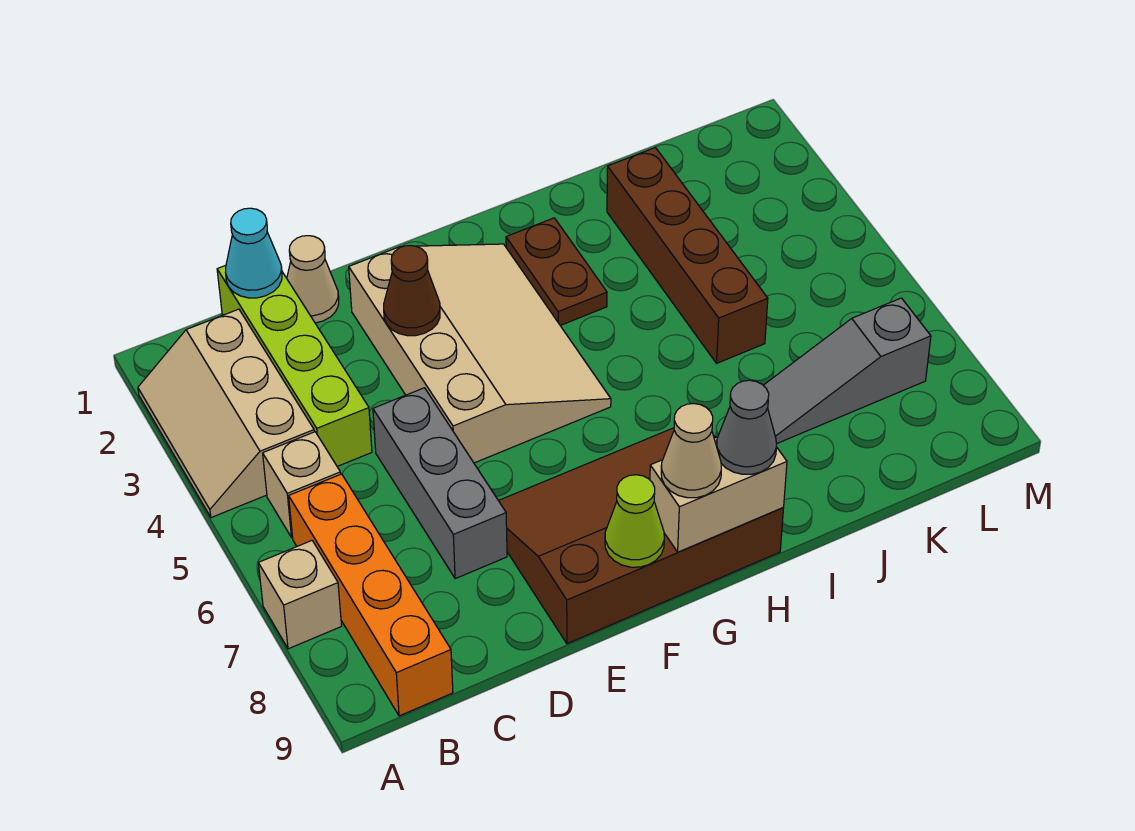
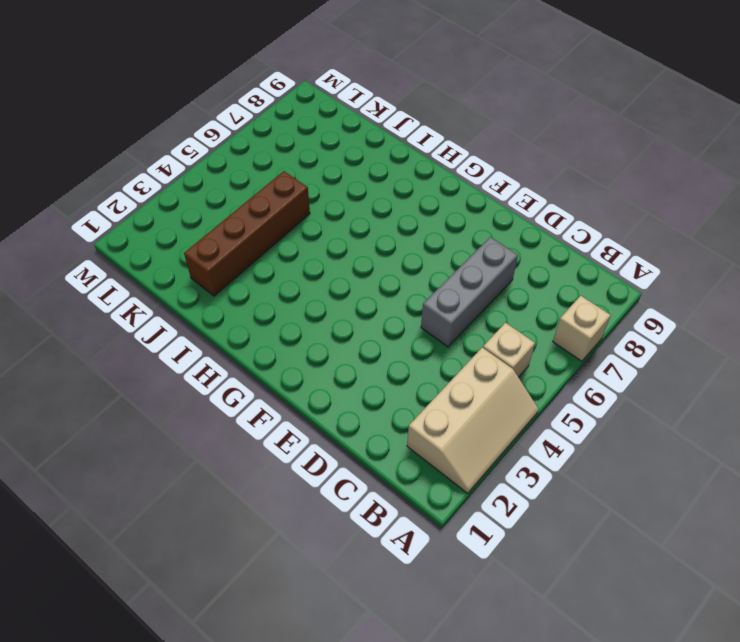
none -> orange brick B6:B9 level 1
none -> lime brick C1:C4 level 1
none -> tan cone D1 level 1

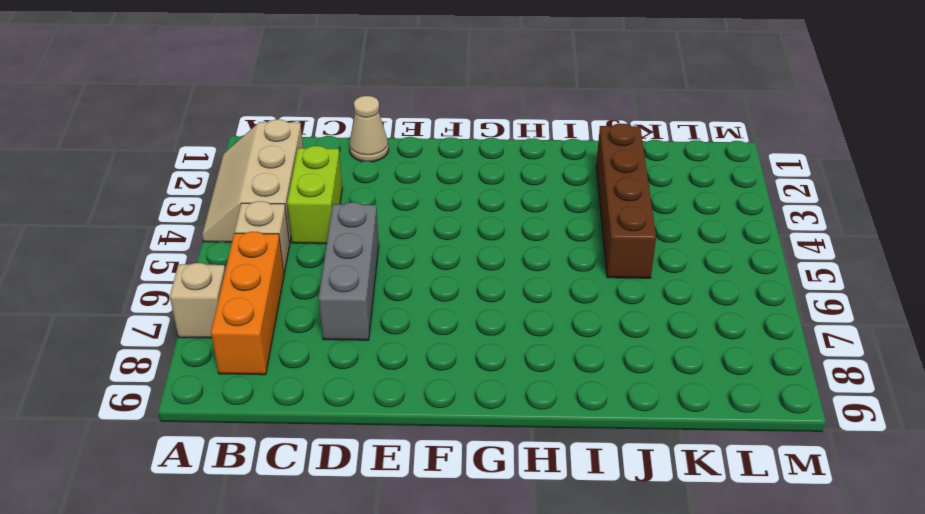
orange brick B6:B8 level 1 -> orange brick B6:B9 level 1
lime brick C3:C4 level 1 -> lime brick C1:C4 level 1
none -> tan slope E2:G5 level 1 top E
none -> brown slope E7:H9 level 1 top 9
none -> brown plate H2:H3 level 1

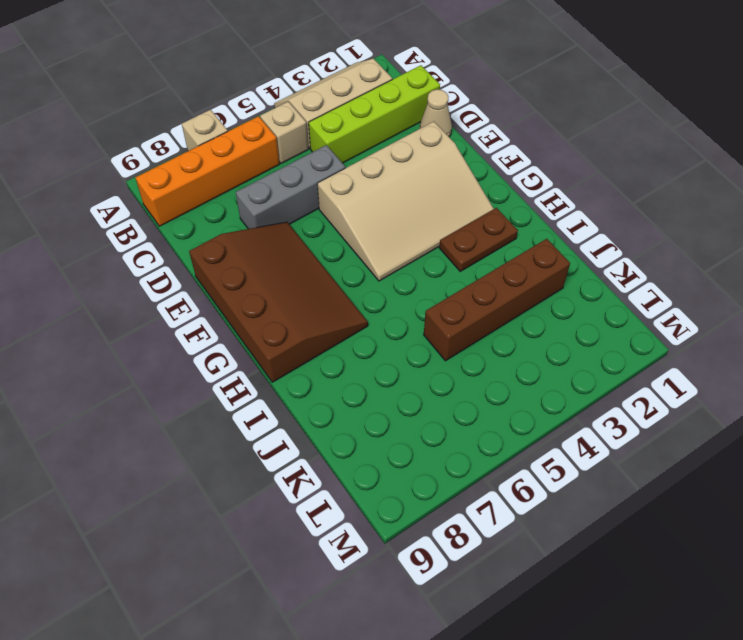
none -> grey slope J7:L7 level 1 top L
none -> cyan cone C1 level 2
none -> brown cone E3 level 2

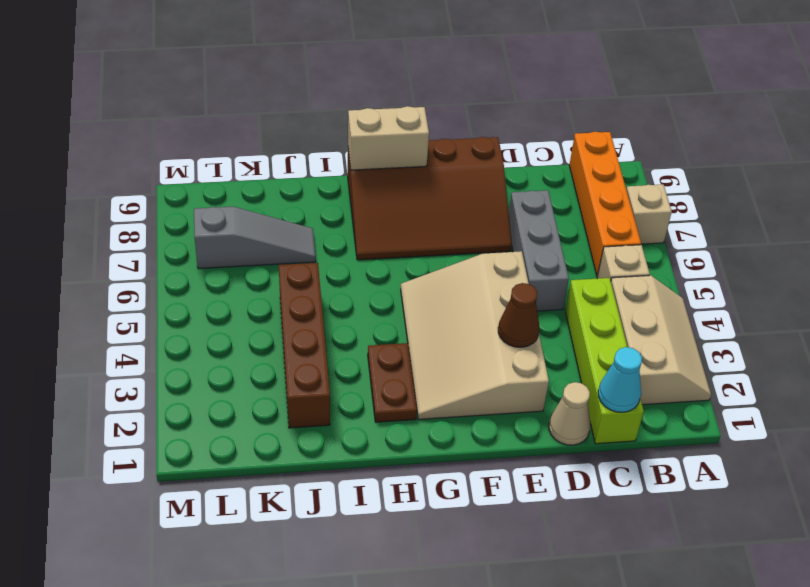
none -> lime cone F9 level 2
none -> tan cone G9 level 3
none -> grey cone H9 level 3

